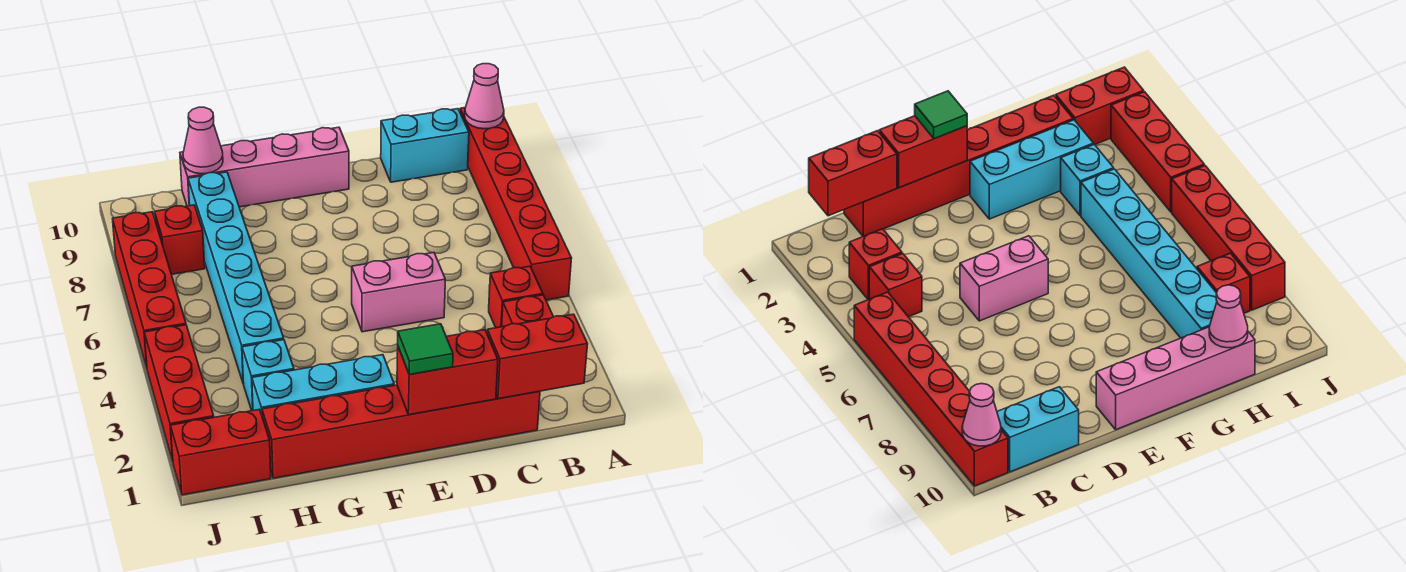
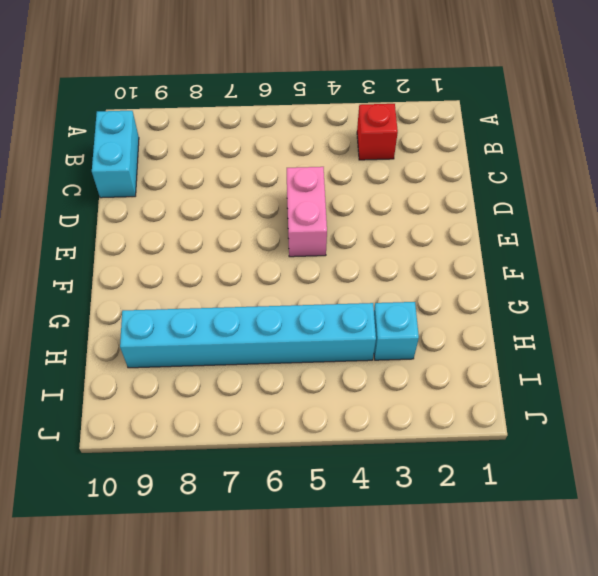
none -> red brick A5:A10 level 1
none -> red brick B4 level 1
none -> red brick C1:H1 level 1

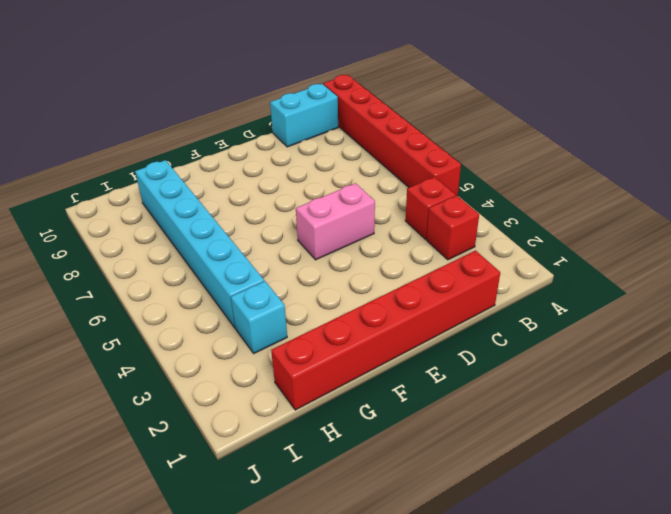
none -> pink brick E10:H10 level 1
none -> cyan brick F2:H2 level 1
none -> red brick I1:J1 level 1

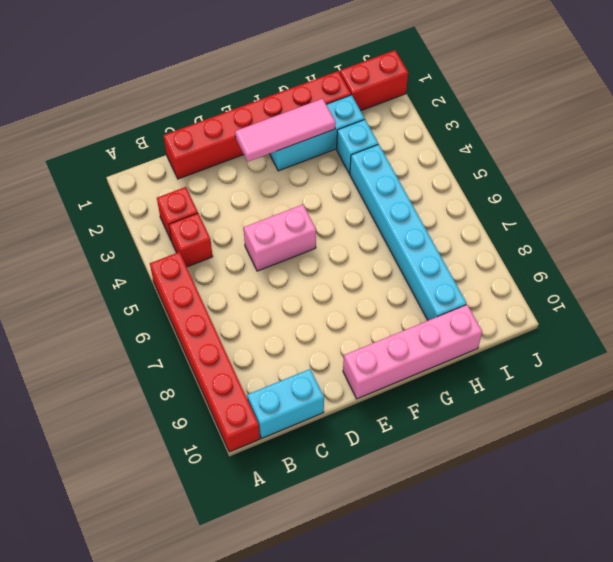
pink tile E2:G2 level 2 -> none
none -> red brick I8 level 1
none -> red brick J2:J4 level 1
none -> red brick J5:J8 level 1

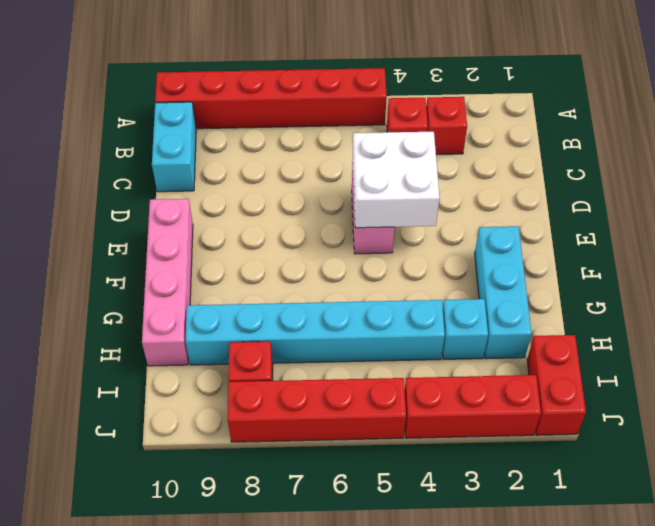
white brick D4:E5 level 2 -> none
none -> red brick C1:H1 level 1
none -> pink cone A10 level 2
none -> red brick B1:C1 level 2

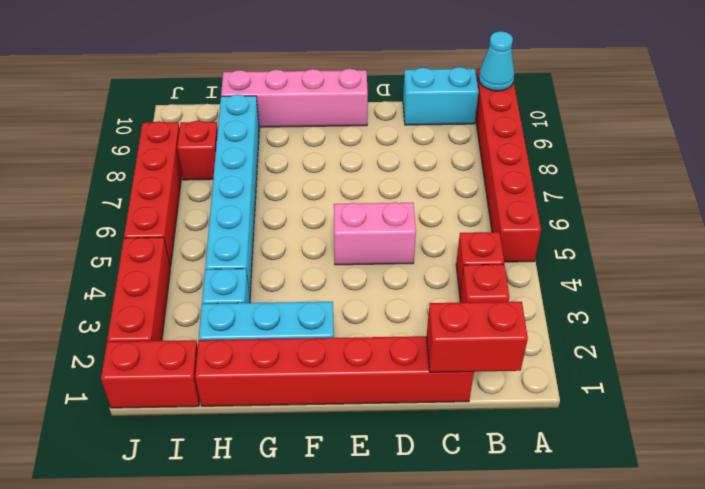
cyan cone A10 level 2 -> pink cone A10 level 2
none -> red brick D1:E1 level 2
none -> pink cone H10 level 2
none -> green tile E1 level 3

